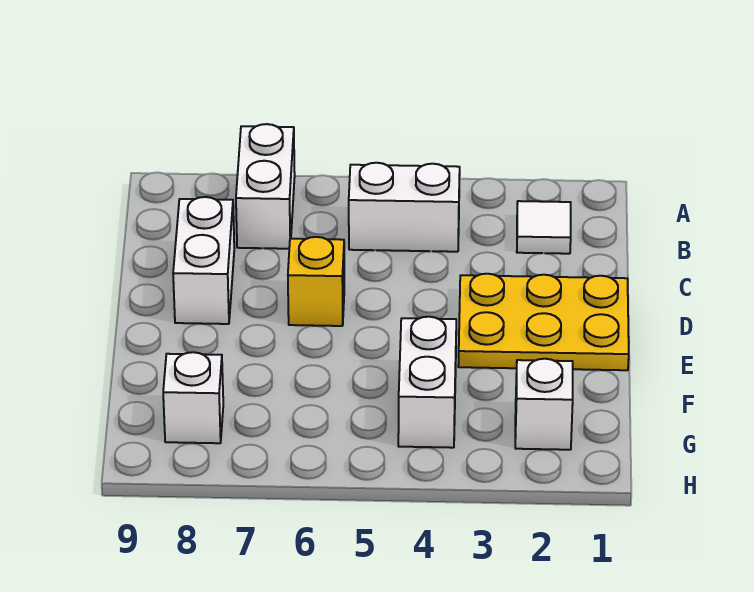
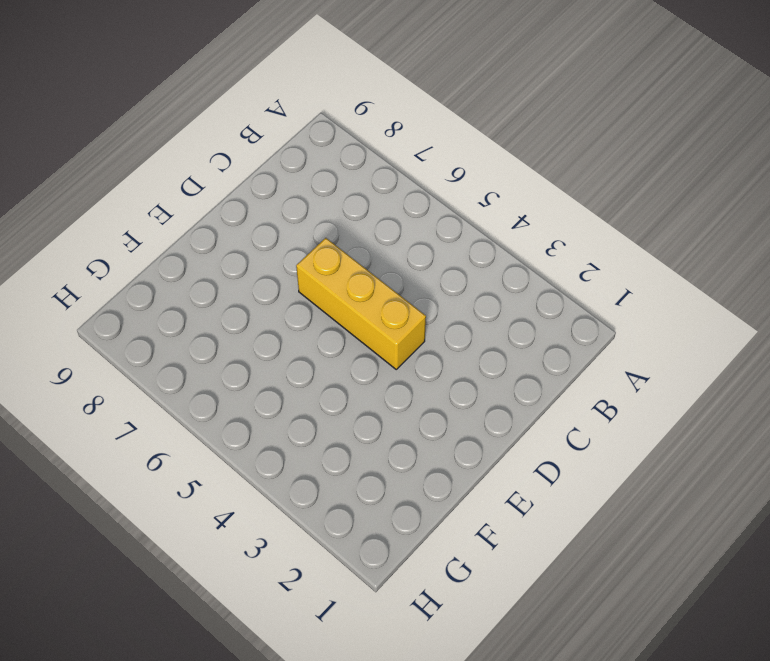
yellow brick D4:D6 level 1 -> yellow brick D6 level 1
none -> white brick A7:B7 level 1
none -> white tile B2 level 1

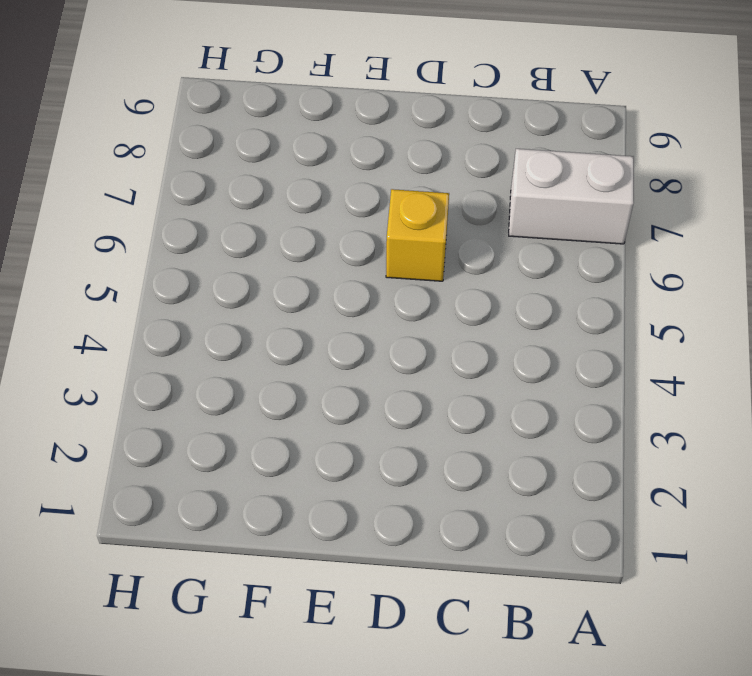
none -> white tile B2 level 1
none -> white brick B4:B5 level 1

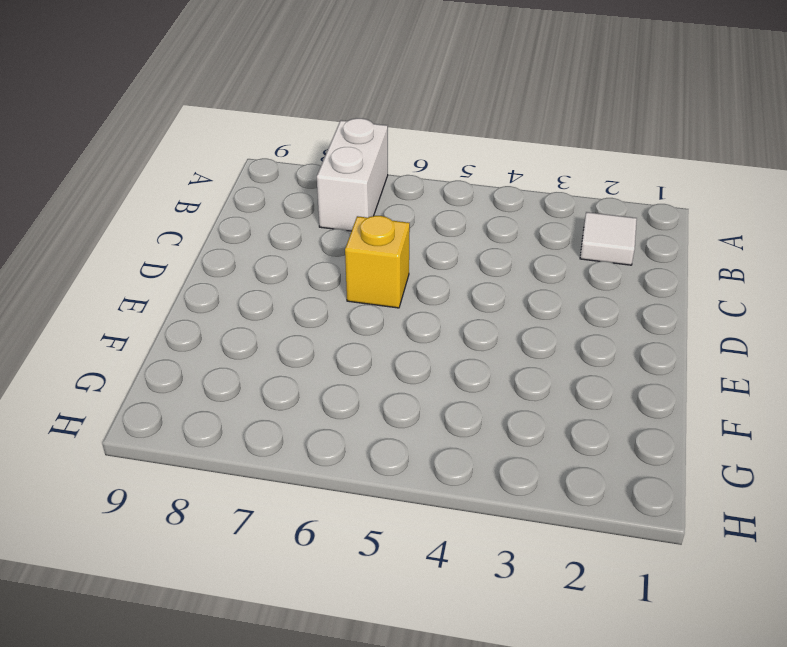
none -> white brick B4:B5 level 1
none -> white brick C8:D8 level 1

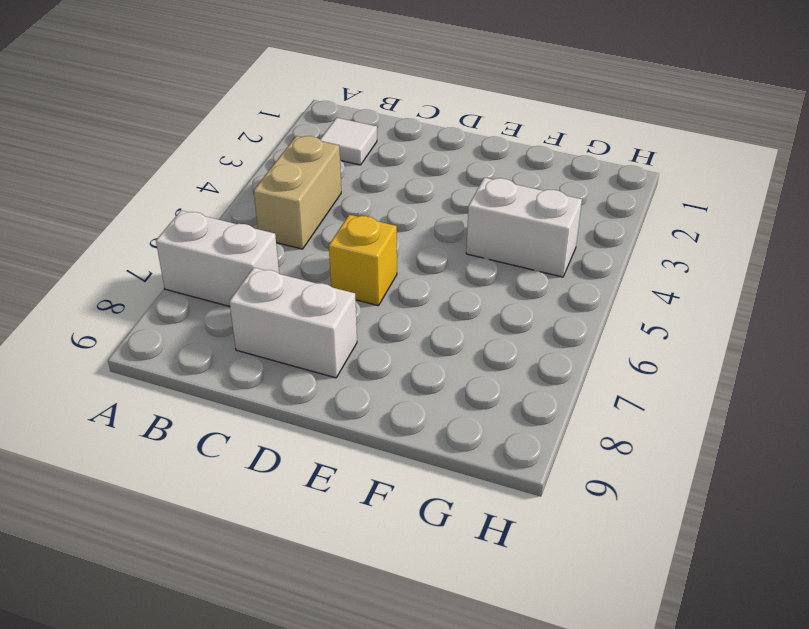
tan brick B4:B5 level 1 -> white brick B4:B5 level 1
none -> yellow plate D1:E3 level 1
none -> white brick G2 level 1

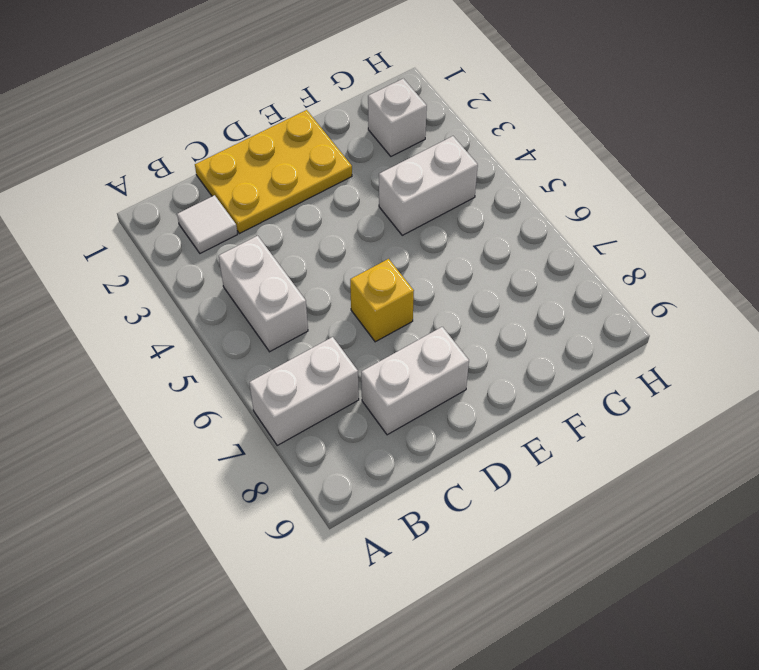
yellow plate C1:E2 level 1 -> yellow plate D1:E3 level 1
none -> white brick G8 level 1

